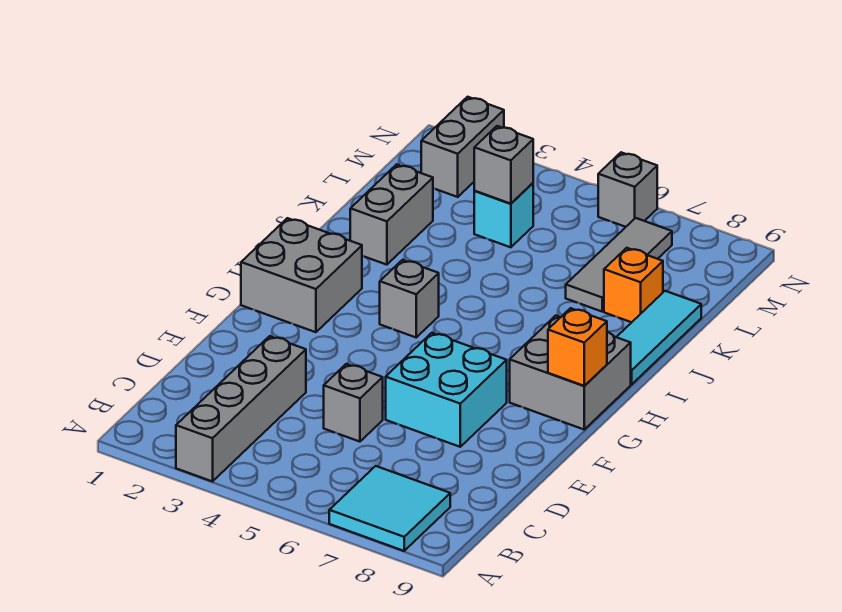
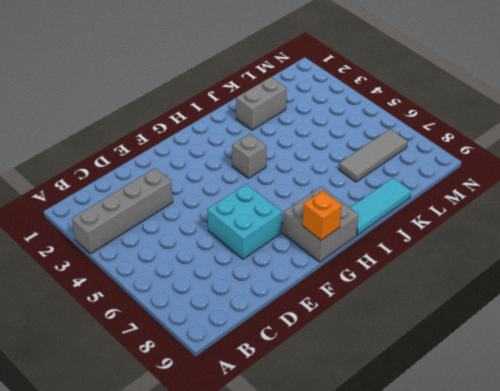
none -> cyan tile A7:B8 level 1
none -> grey brick D5 level 1
none -> grey brick G1:H2 level 1

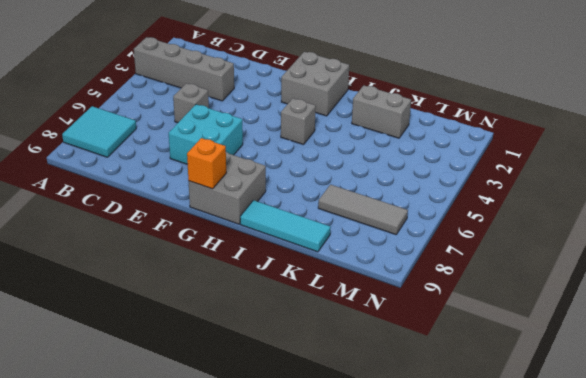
none -> orange brick K8 level 1
none -> cyan brick L4 level 1
none -> grey brick M2:N2 level 1

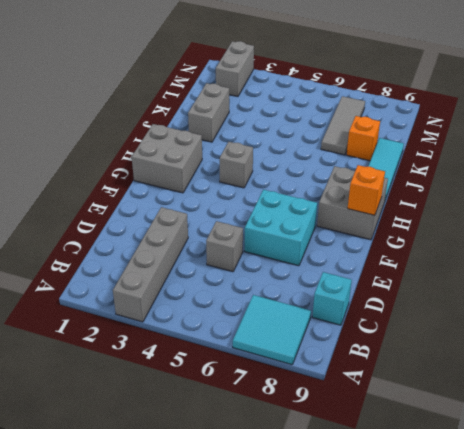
cyan brick C9 level 1 -> cyan brick L4 level 1
none -> grey brick N6 level 1
none -> grey brick L4 level 2

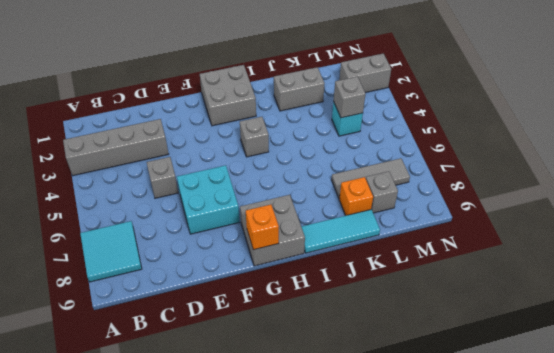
grey brick L8 level 1 -> grey brick N6 level 1

